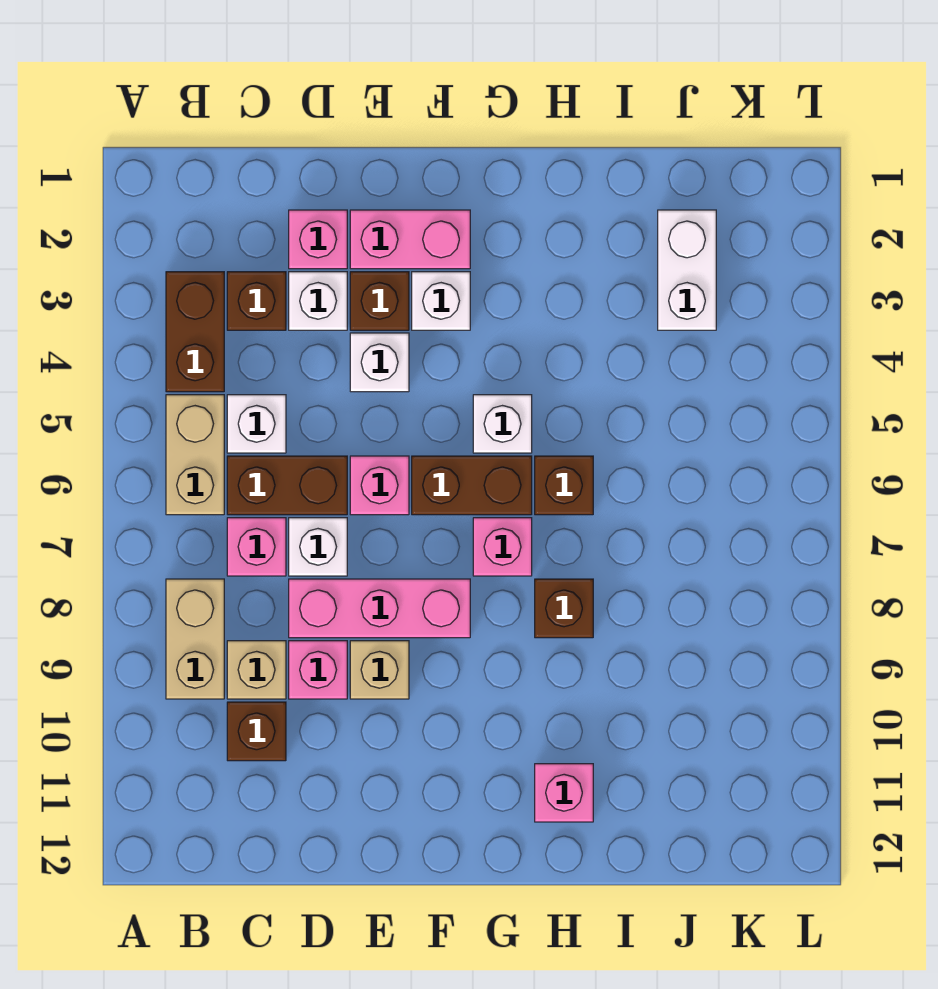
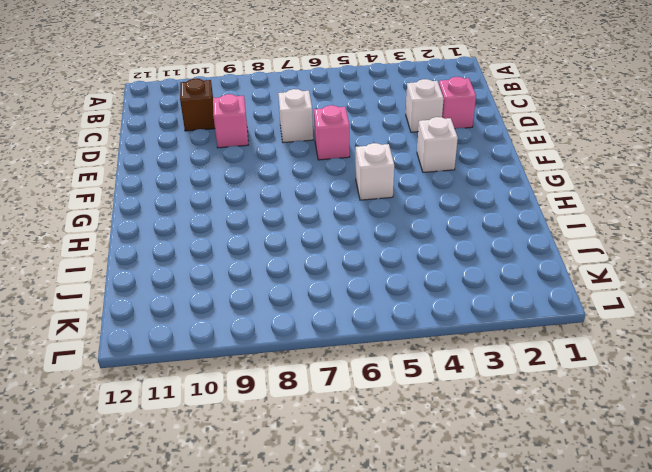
none -> brown brick B3:B4 level 1
none -> tan brick B5:B6 level 1
none -> tan brick B8:B9 level 1

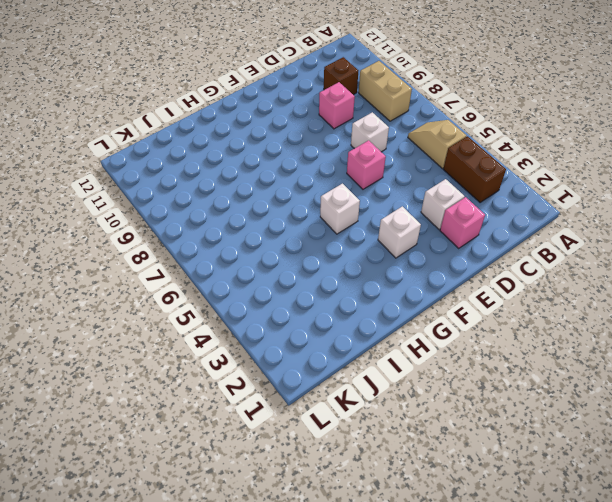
tan slope B5:B6 level 1 top 5 -> tan brick B5:B6 level 1
none -> brown brick C3 level 1
none -> white brick C5 level 1
none -> brown brick C6:D6 level 1

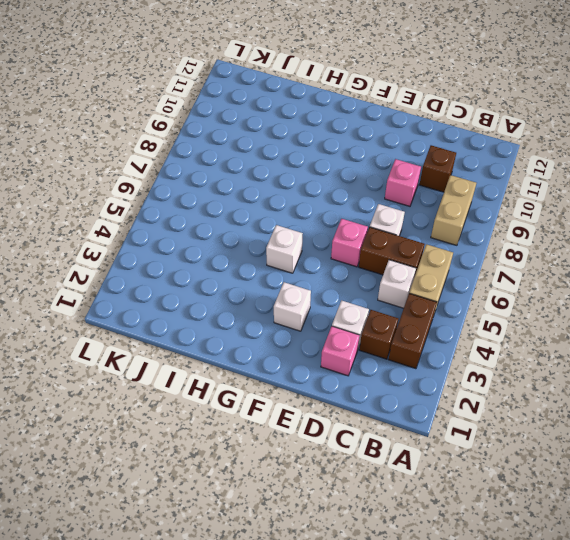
none -> pink brick C7 level 1
none -> tan brick C9 level 1
none -> pink brick D8:F8 level 1

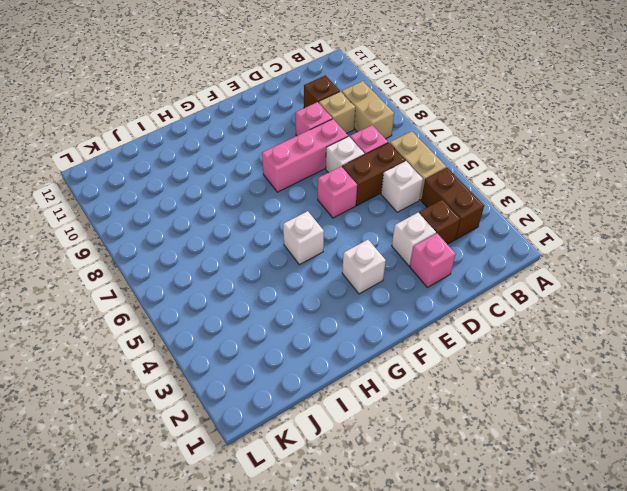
none -> pink brick E2:F2 level 1
none -> brown brick E3 level 1
none -> white brick E4 level 1

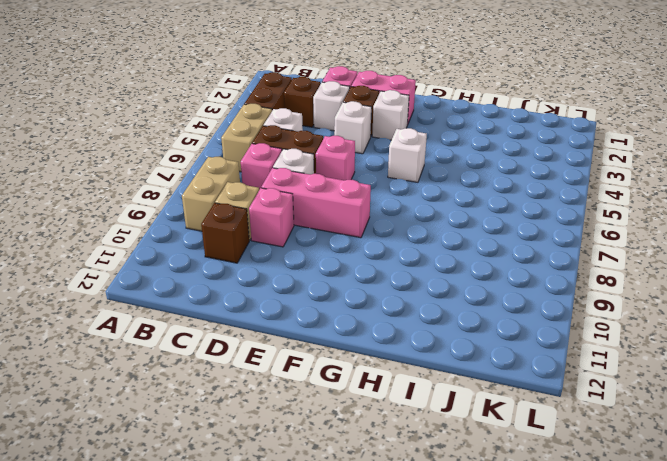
none -> tan brick E9 level 1
none -> brown brick F6:G6 level 1
none -> pink brick G7 level 1

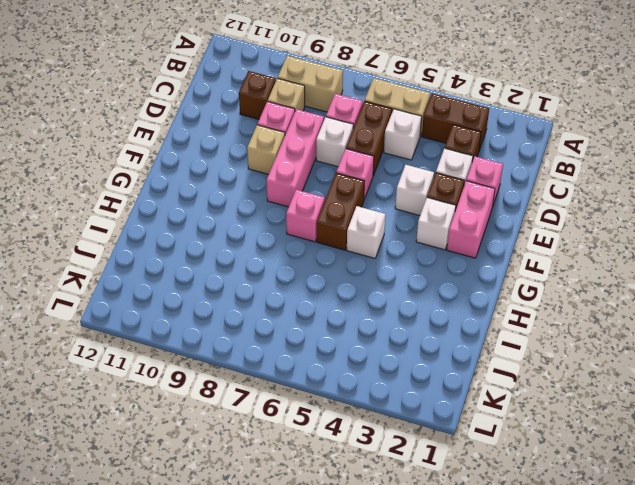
none -> brown brick H6 level 1
none -> brown brick H8 level 1
none -> pink brick H11 level 1

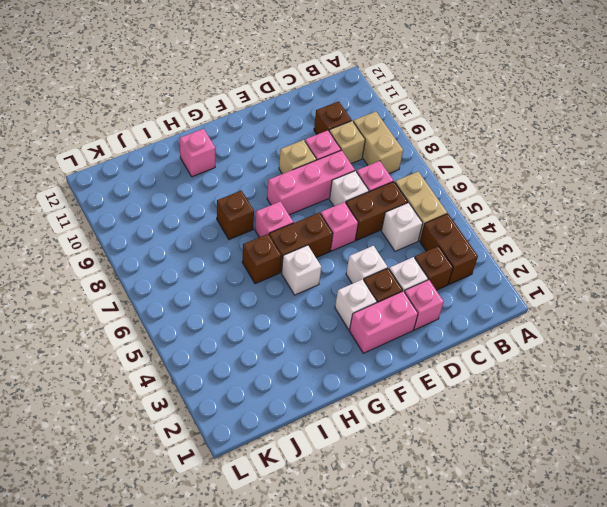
none -> white brick J2:J3 level 1

